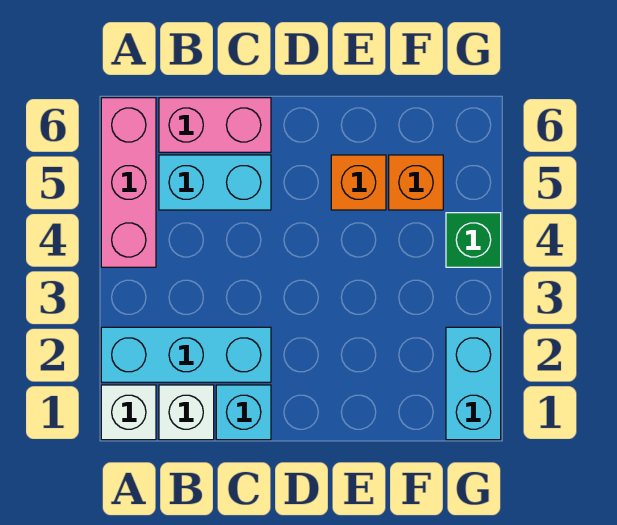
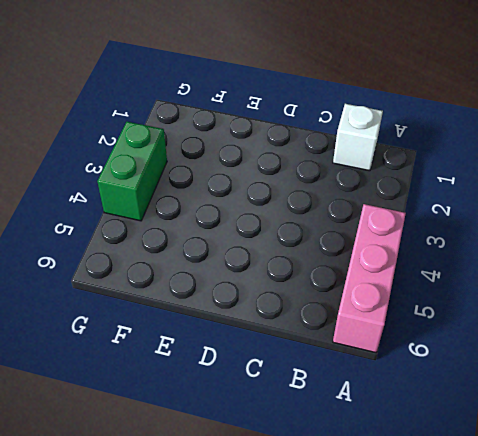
green brick G3:G4 level 1 -> green brick G4 level 1
none -> white brick A1 level 1
none -> cyan brick A2:C2 level 1

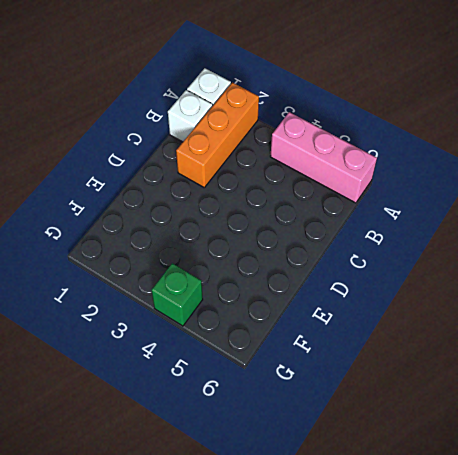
orange brick A2:C2 level 1 -> cyan brick A2:C2 level 1
none -> cyan brick B5:C5 level 1
none -> pink brick B6:C6 level 1

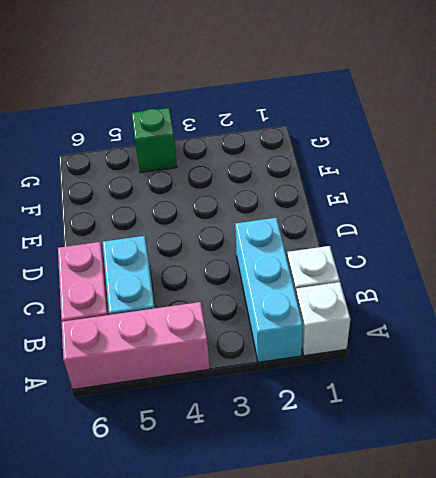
none -> cyan brick C1 level 1
none -> orange brick E5 level 1

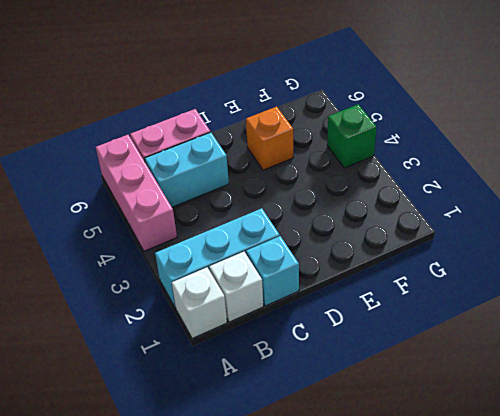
none -> orange brick F5 level 1
none -> cyan brick G1:G2 level 1

